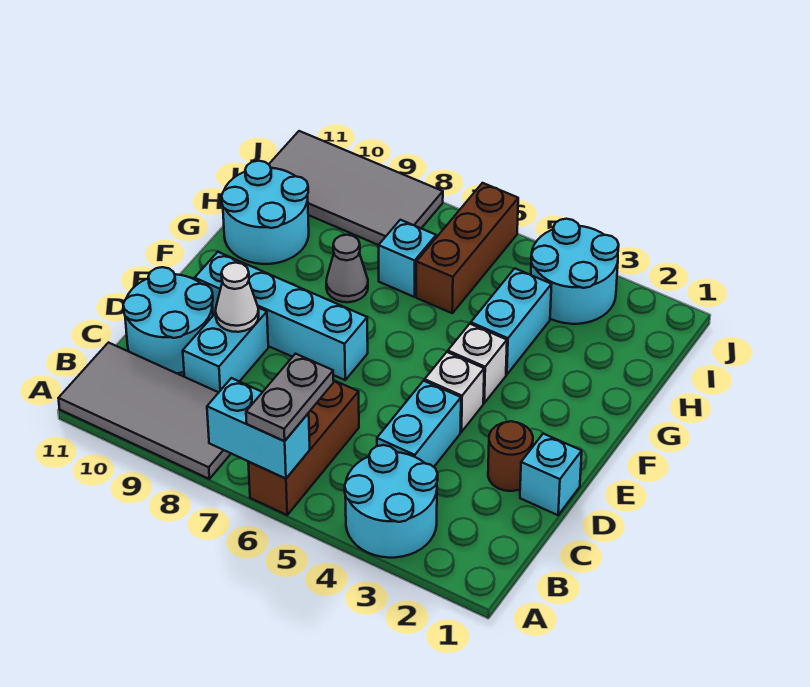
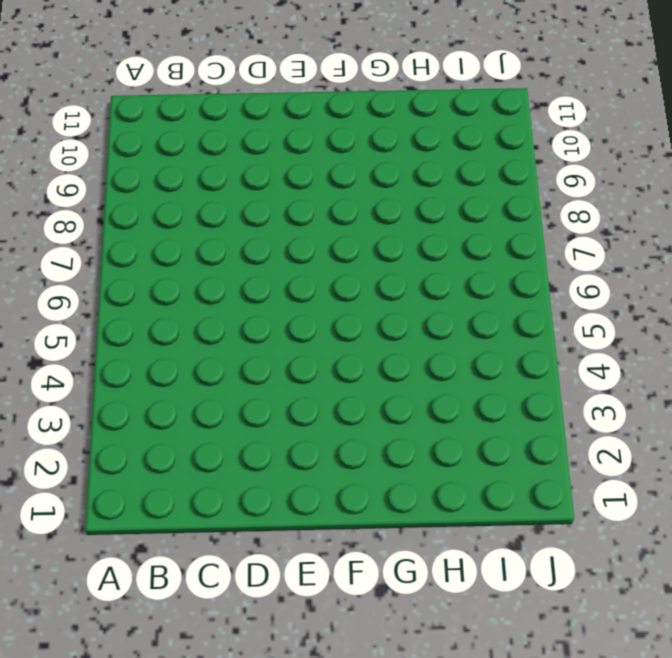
none -> cyan round brick A3:B4 level 1
none -> brown brick A6:C6 level 1
none -> grey tile A8:B11 level 1

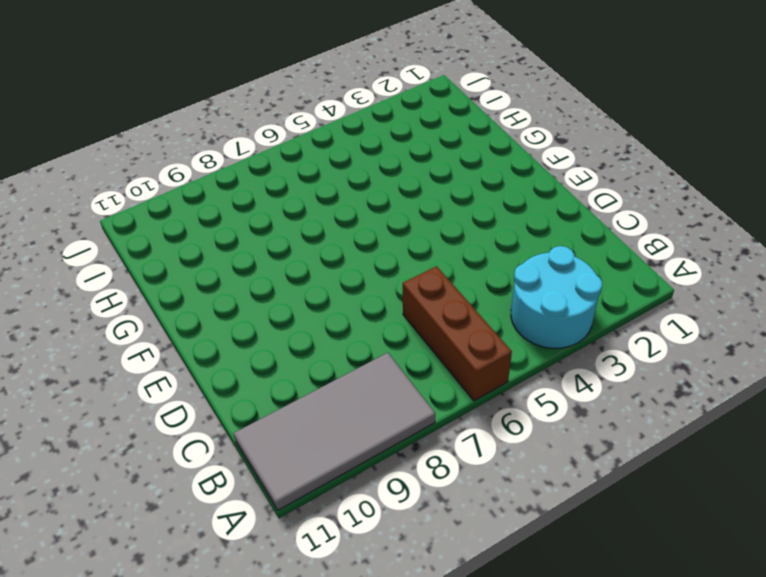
none -> cyan brick C4:D4 level 1
none -> cyan brick C9:D9 level 1
none -> cyan round brick C10:D11 level 1

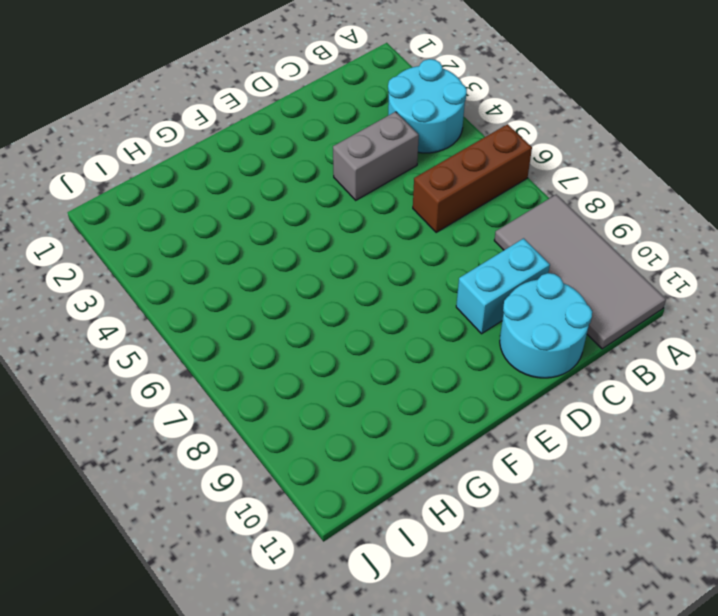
grey brick C4:D4 level 1 -> cyan brick C4:D4 level 1
none -> cyan brick D1 level 1
none -> brown round brick D2 level 1
none -> white brick E4 level 1

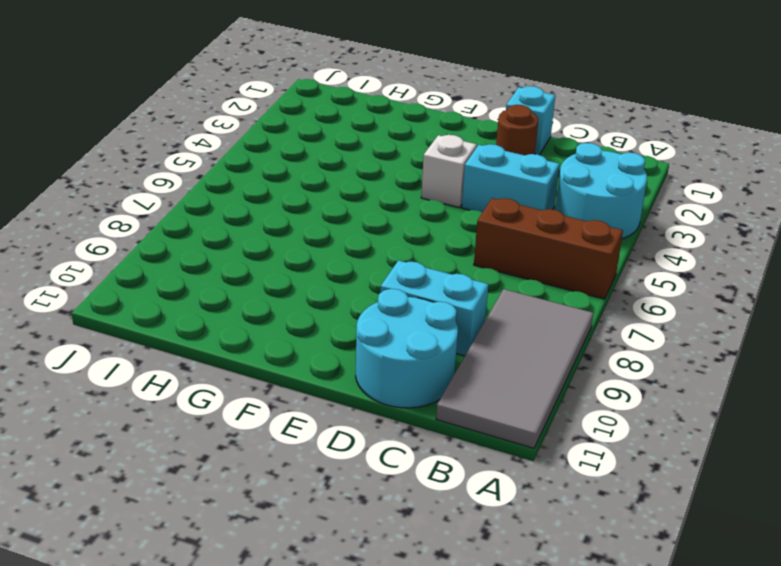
none -> cyan brick E7:E10 level 1
none -> white brick F4 level 1
none -> cyan brick G4:H4 level 1

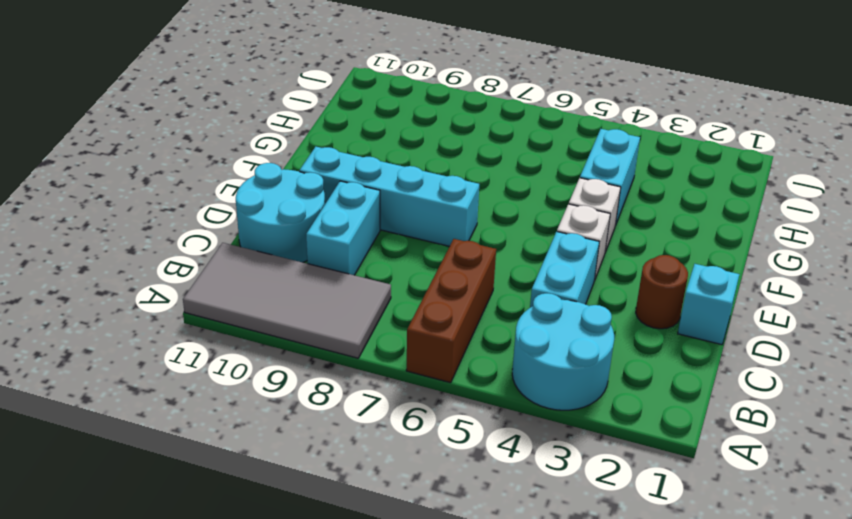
none -> grey cone G8 level 1
none -> cyan round brick G10:H11 level 1
none -> brown brick H6:J6 level 1

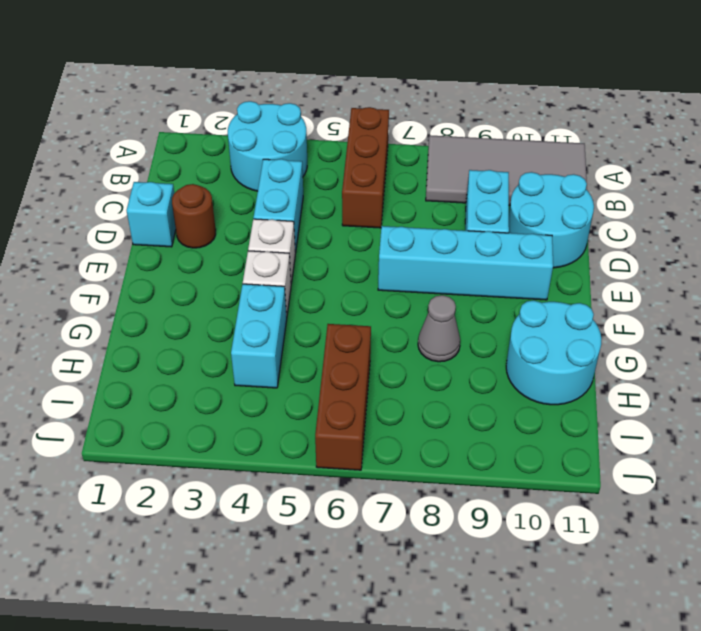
none -> cyan brick H7 level 1
none -> cyan round brick I3:J4 level 1
none -> grey tile I8:J11 level 1

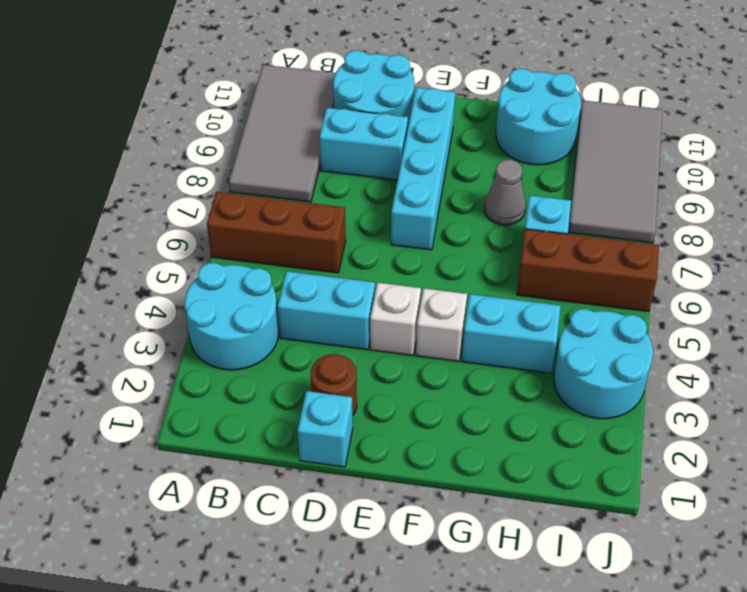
none -> cyan brick A6:A7 level 2
none -> white cone D9 level 2
none -> grey plate A6:B6 level 3

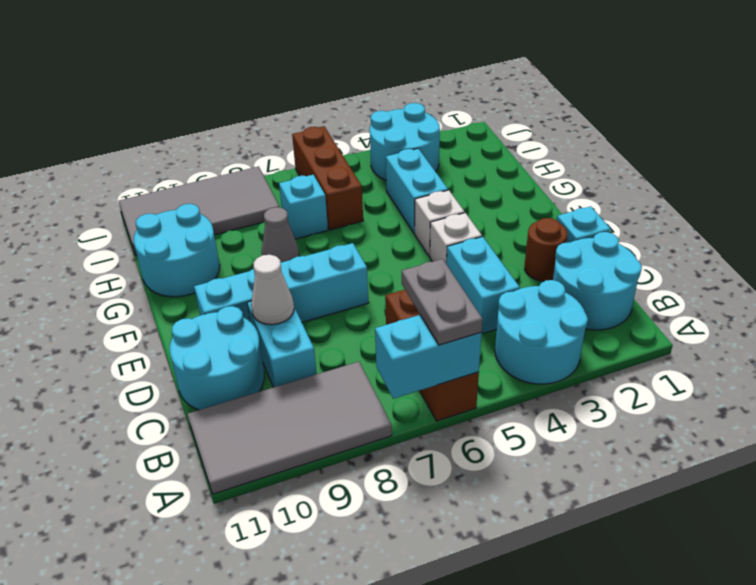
cyan round brick B1:C2 level 1 -> none

